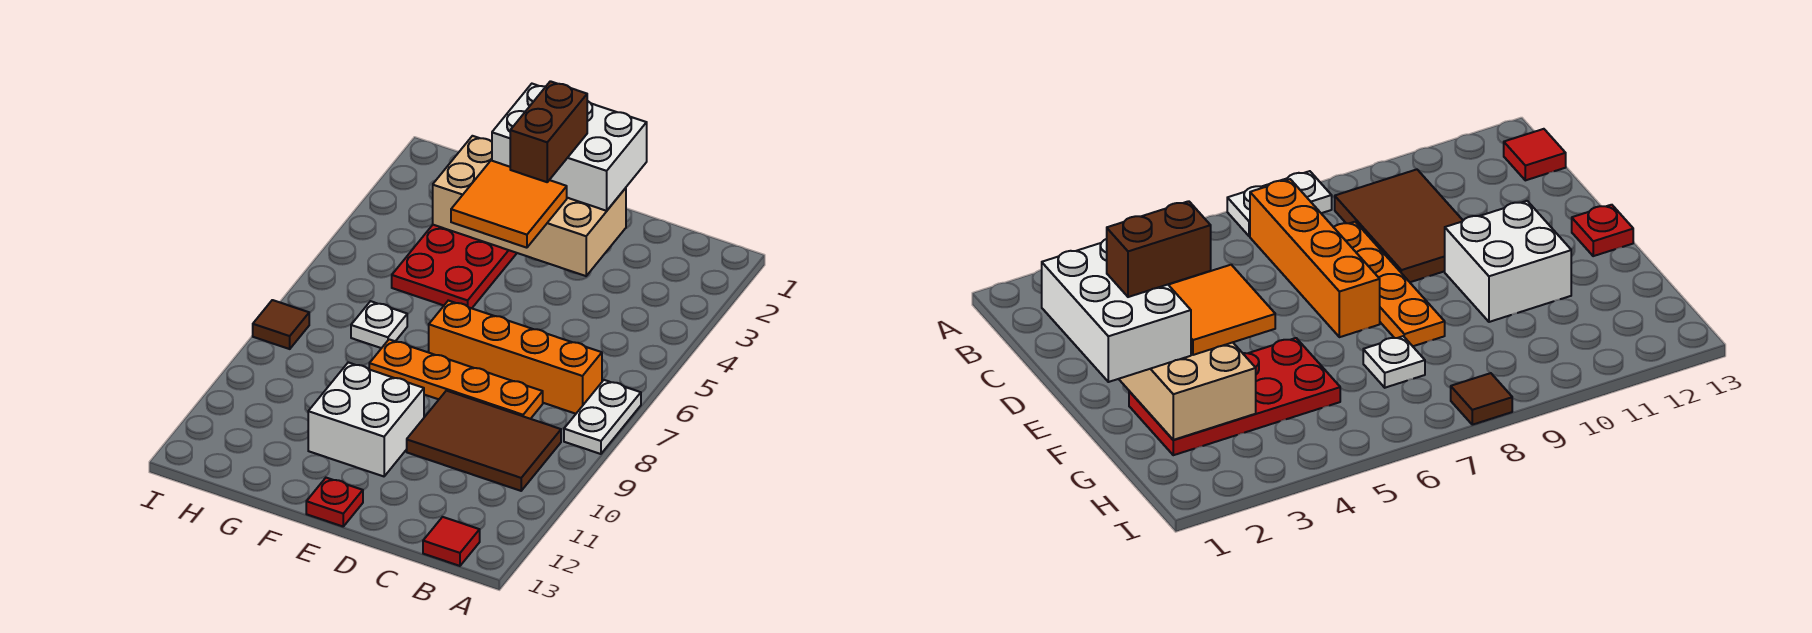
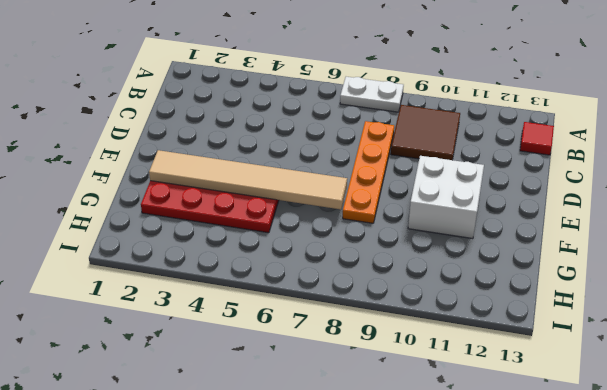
brown tile B9:C10 level 1 -> brown tile B9:D10 level 1
tan tile F2:F7 level 2 -> tan brick D2:G3 level 2
none -> orange brick B7:E7 level 1
none -> red plate E13 level 1
none -> white plate G7 level 1

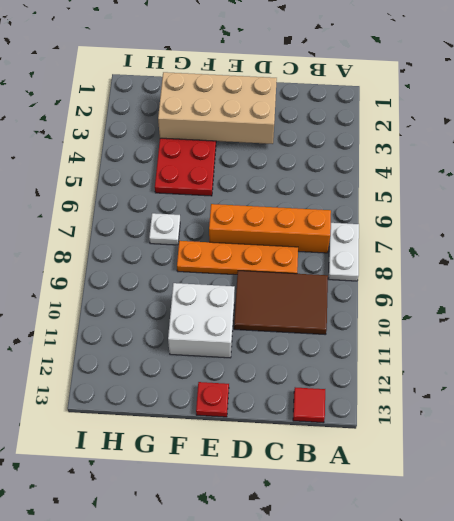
none -> brown tile I8 level 1
none -> white brick D1:F2 level 3
none -> orange tile E3:F4 level 3

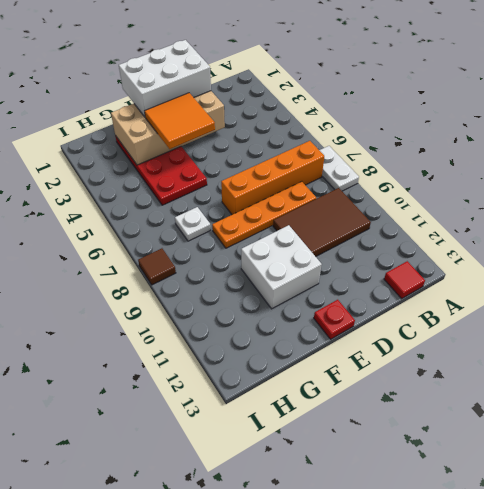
none -> brown brick E2:E3 level 4

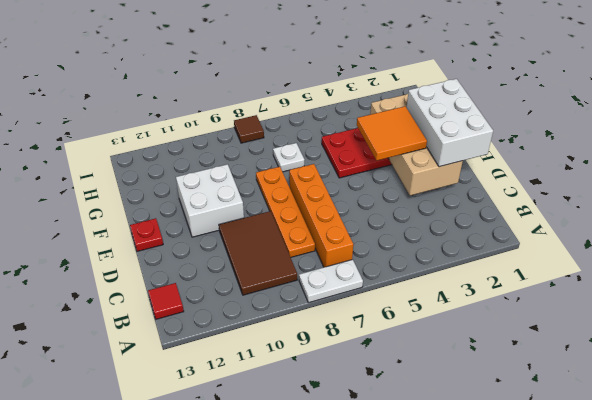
none -> brown brick E2:E3 level 4

